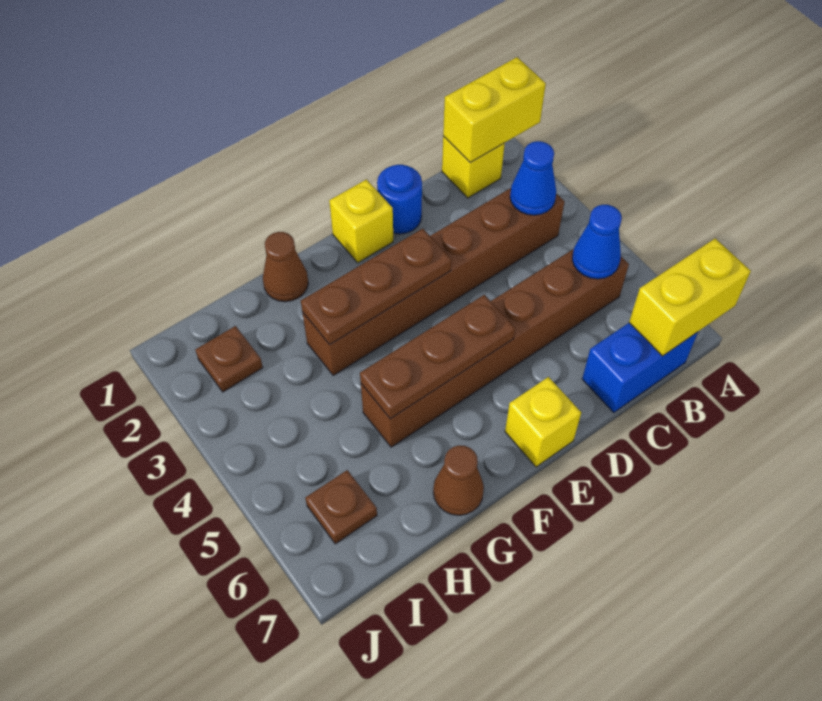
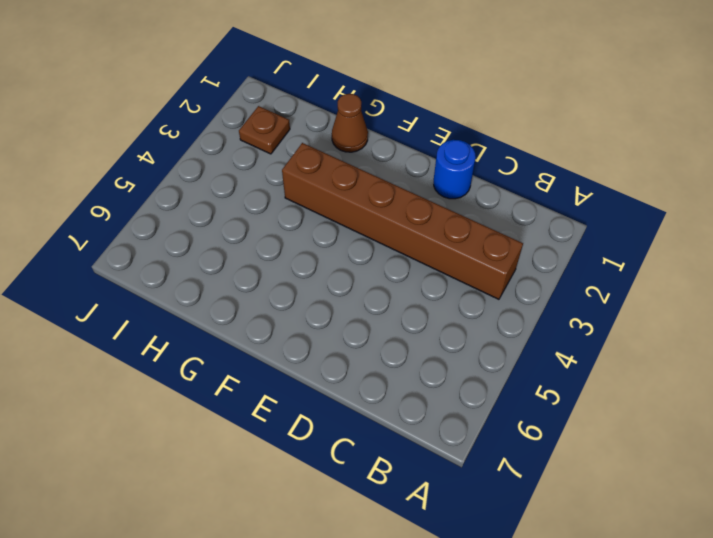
none -> yellow brick B1 level 1
none -> brown brick B5:G5 level 1
none -> blue brick B7:C7 level 1

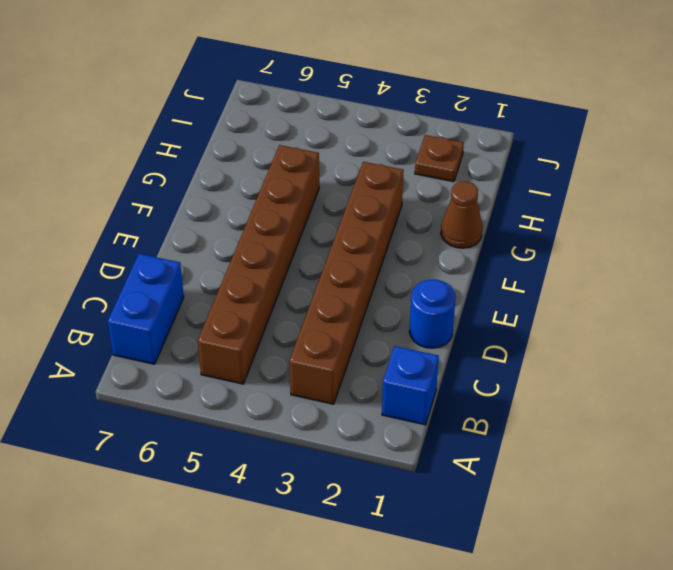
blue brick B1 level 1 -> yellow brick B1 level 1
none -> yellow brick E1 level 1
none -> yellow brick E7 level 1
none -> brown cone G7 level 1

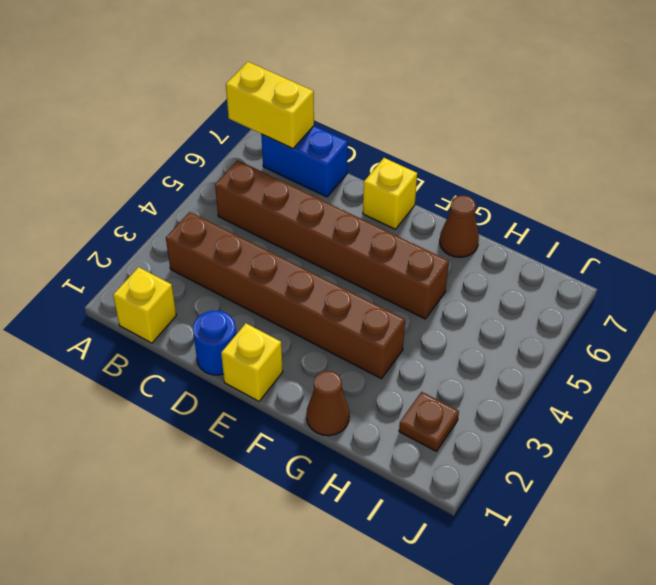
none -> brown plate I6 level 1
none -> yellow brick A1:B1 level 2
none -> blue cone B3 level 2

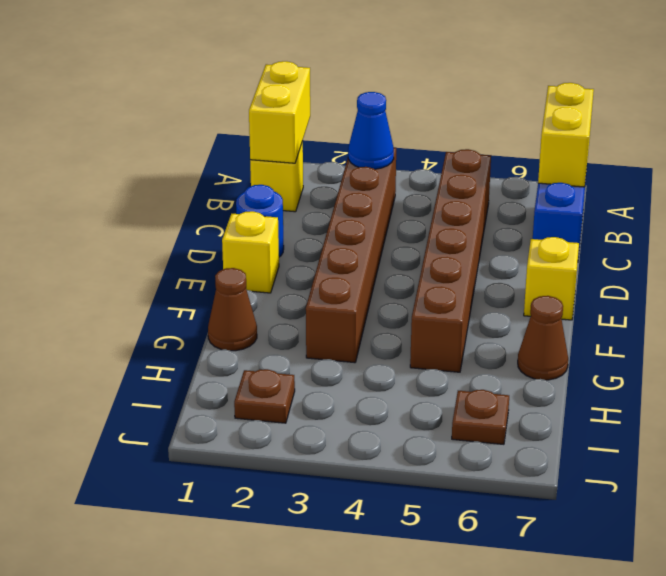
none -> blue cone B5 level 2
none -> brown plate E3:G3 level 2
none -> brown plate E5:G5 level 2

